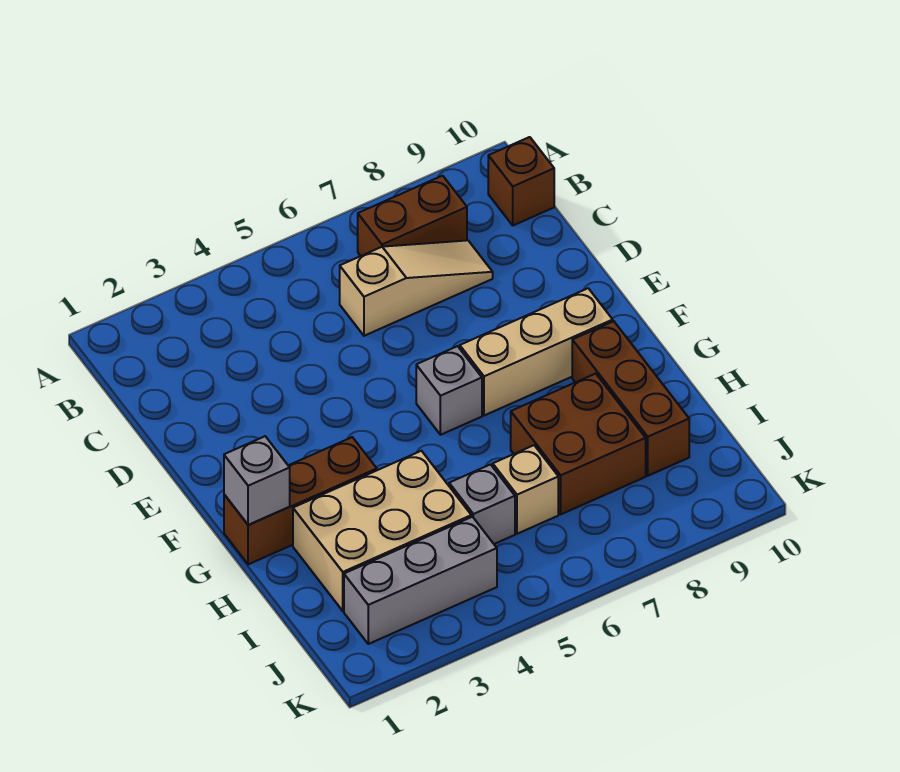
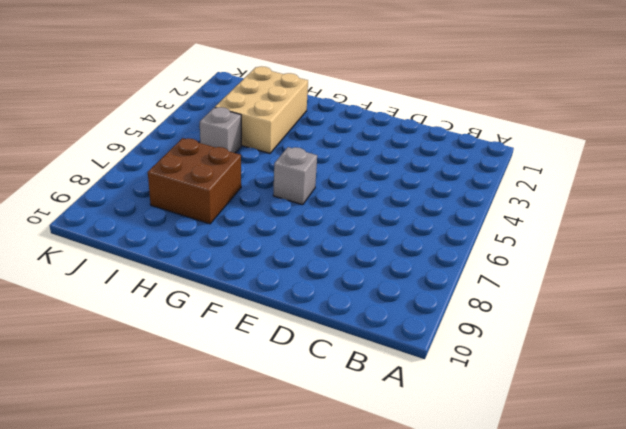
none -> brown brick B7:B8 level 1
none -> brown brick B10 level 1
none -> tan slope C6:C8 level 1 top 6

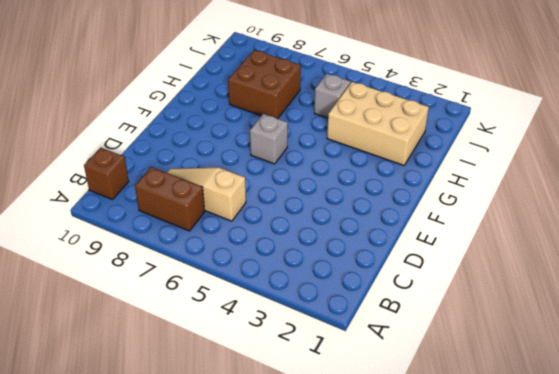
none -> tan brick F7:F9 level 1
none -> brown brick G1:G3 level 1
none -> brown brick G9:I9 level 1

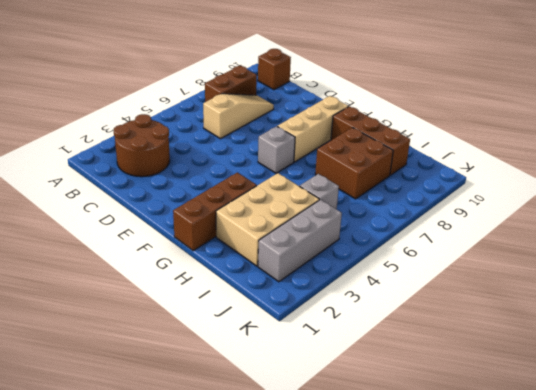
brown round brick B2:C3 level 1 -> none
none -> tan brick I6 level 1
none -> grey brick G1 level 2

